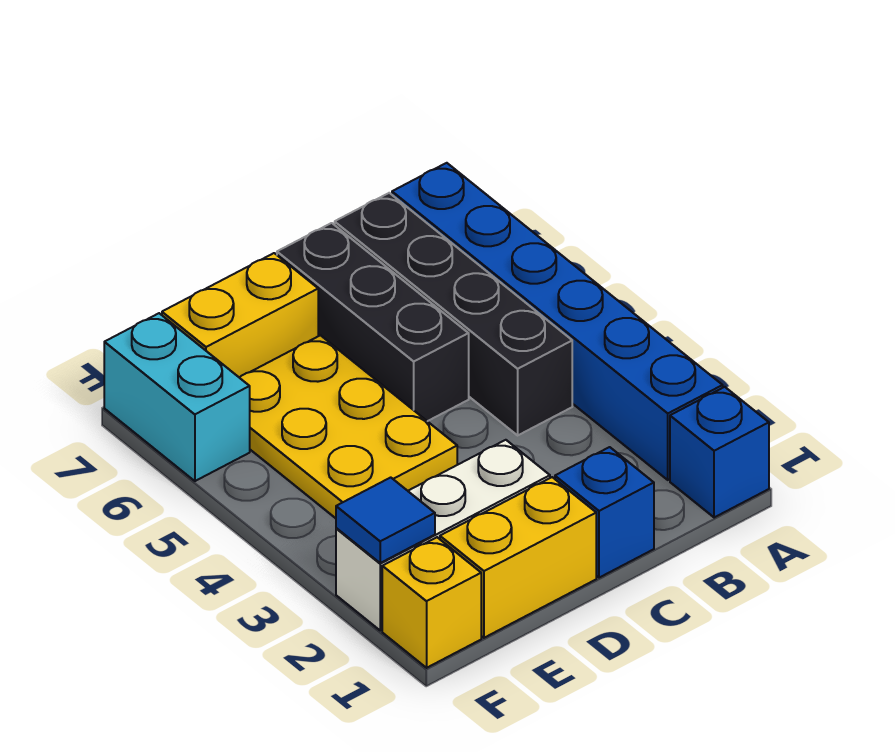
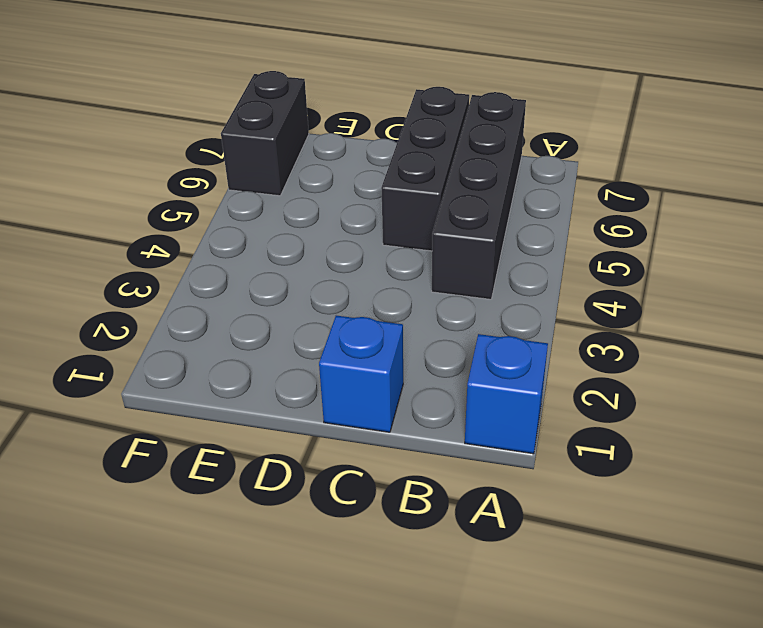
black brick F6:F7 level 1 -> cyan brick F6:F7 level 1
none -> blue brick A2:A7 level 1
none -> yellow brick D1:E1 level 1
none -> white brick D2:F2 level 1

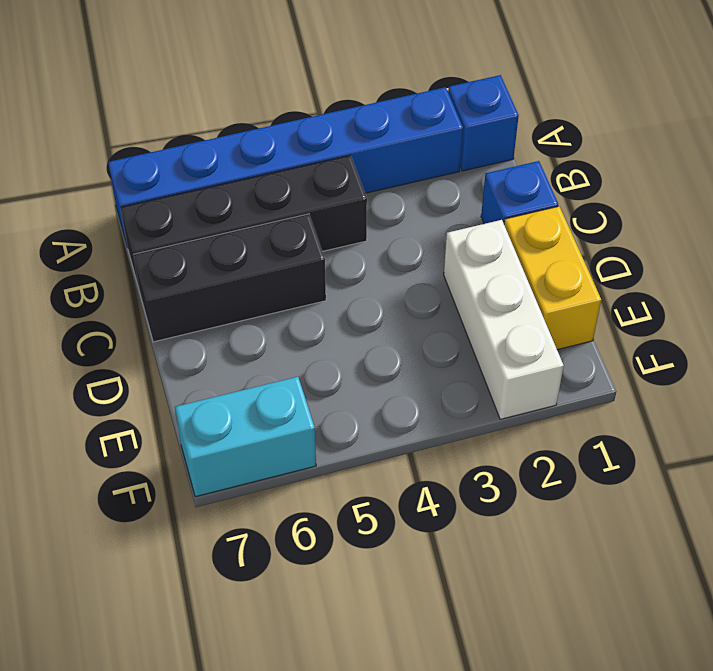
none -> yellow plate D4:E6 level 1
none -> yellow brick D7:E7 level 1
none -> yellow brick F1 level 1

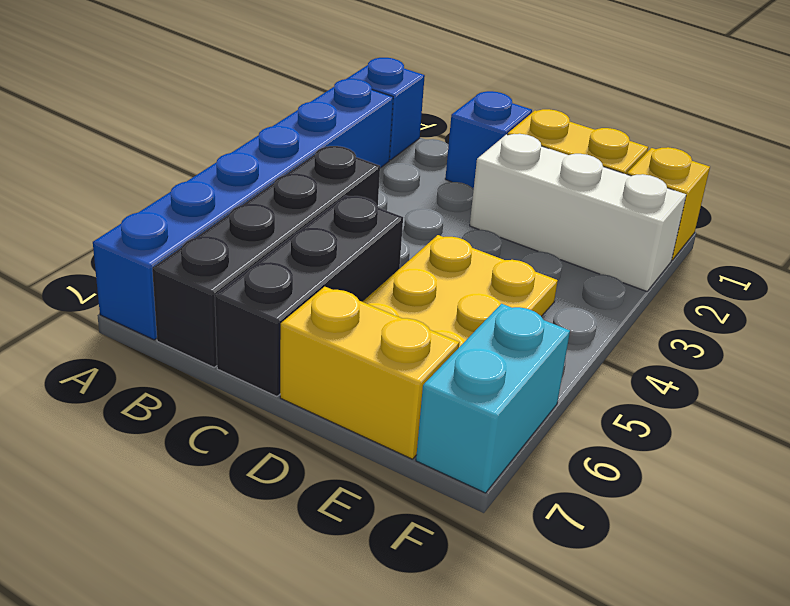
none -> blue tile F2 level 2

